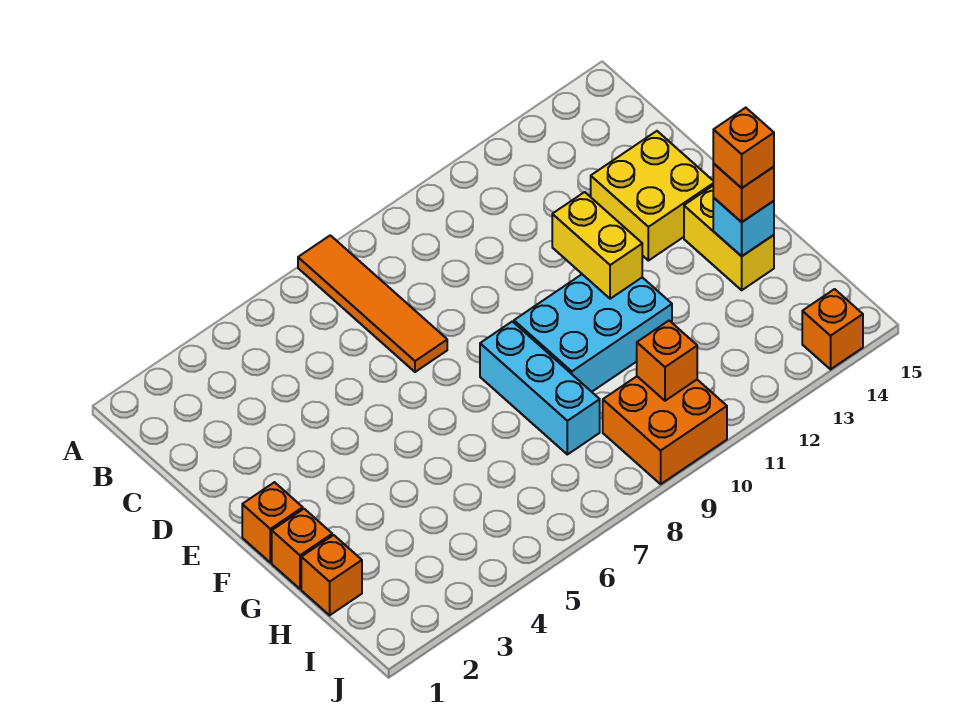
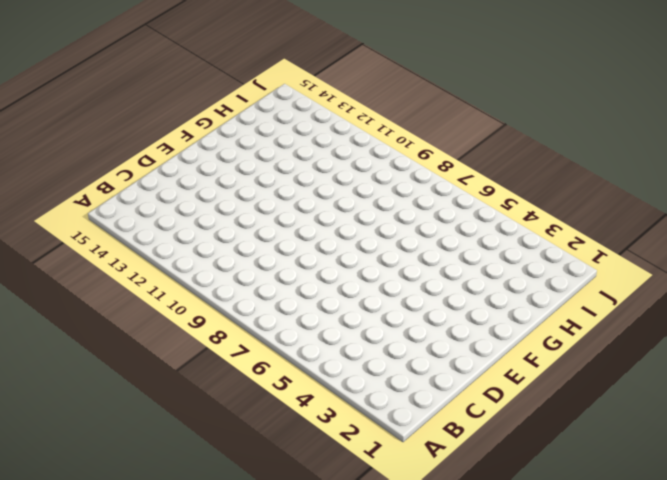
none -> orange tile A7:D7 level 1
none -> yellow brick D13:E14 level 1
none -> orange brick F1 level 1

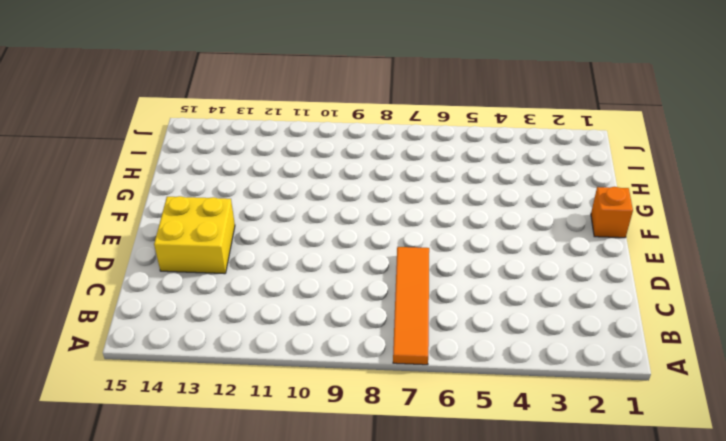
none -> cyan brick F8:H8 level 1
none -> cyan brick F9:G11 level 1
none -> yellow brick F14:G14 level 1

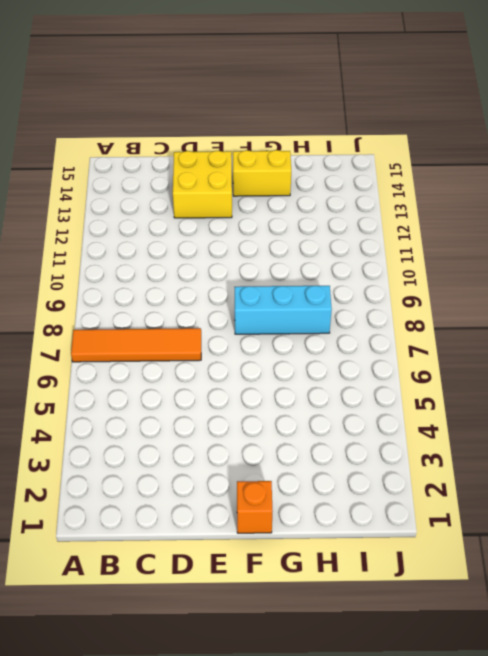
none -> cyan brick F9:G11 level 1
none -> orange brick G1 level 1
none -> orange brick H1 level 1

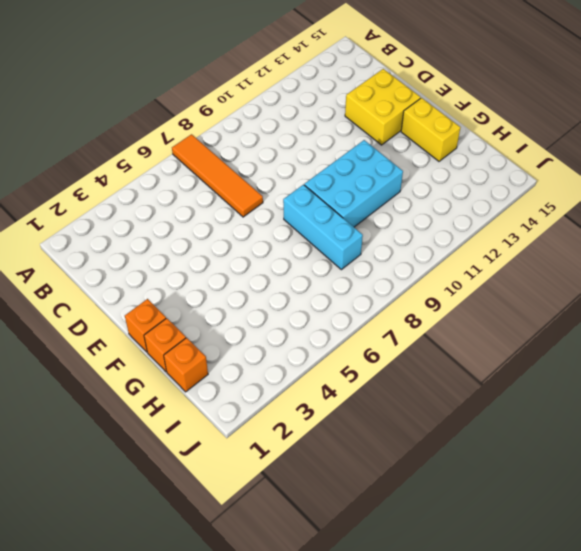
none -> orange brick I9:J10 level 1
none -> orange brick J14 level 1
none -> yellow brick E11:F11 level 2

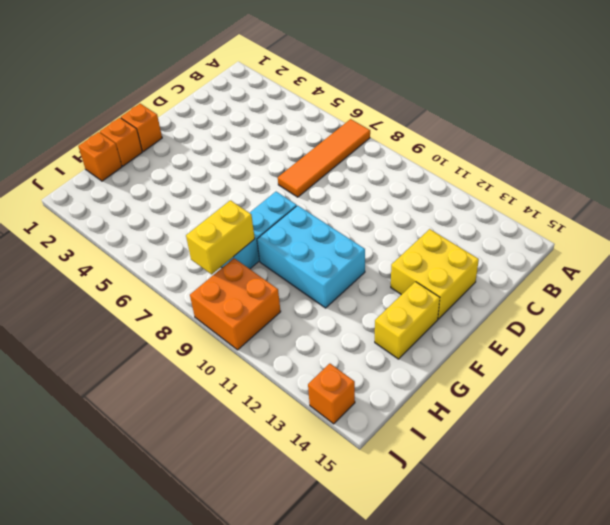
yellow brick H8:I8 level 2 -> yellow brick E11:F11 level 2
none -> cyan brick G14 level 2
none -> orange brick I10 level 2
none -> orange brick G14 level 3

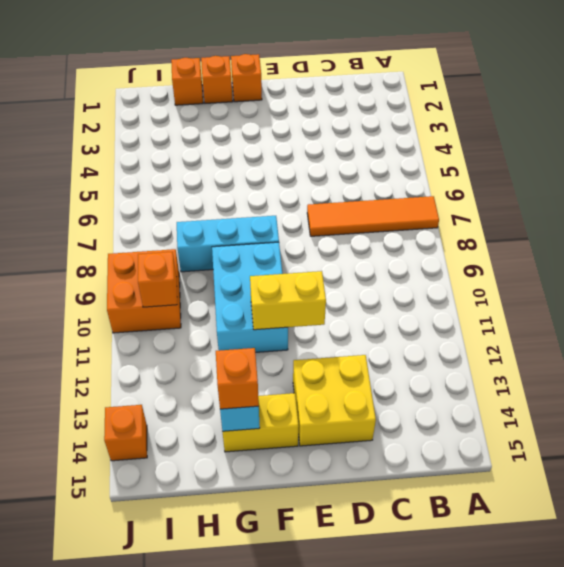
none -> orange brick G14 level 4

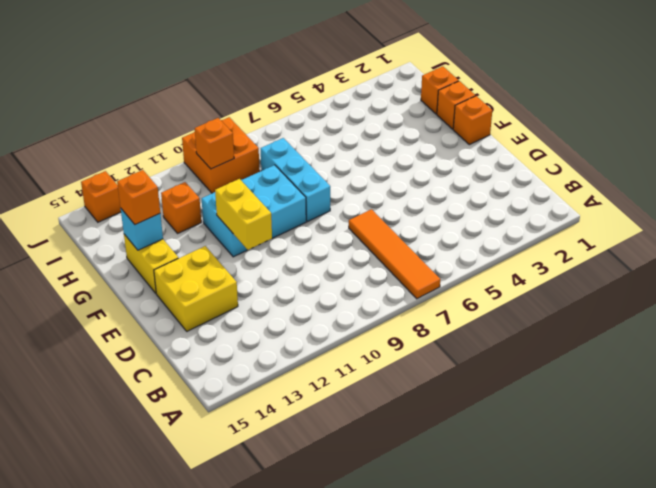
orange brick H12 level 1 -> orange brick G14 level 4

